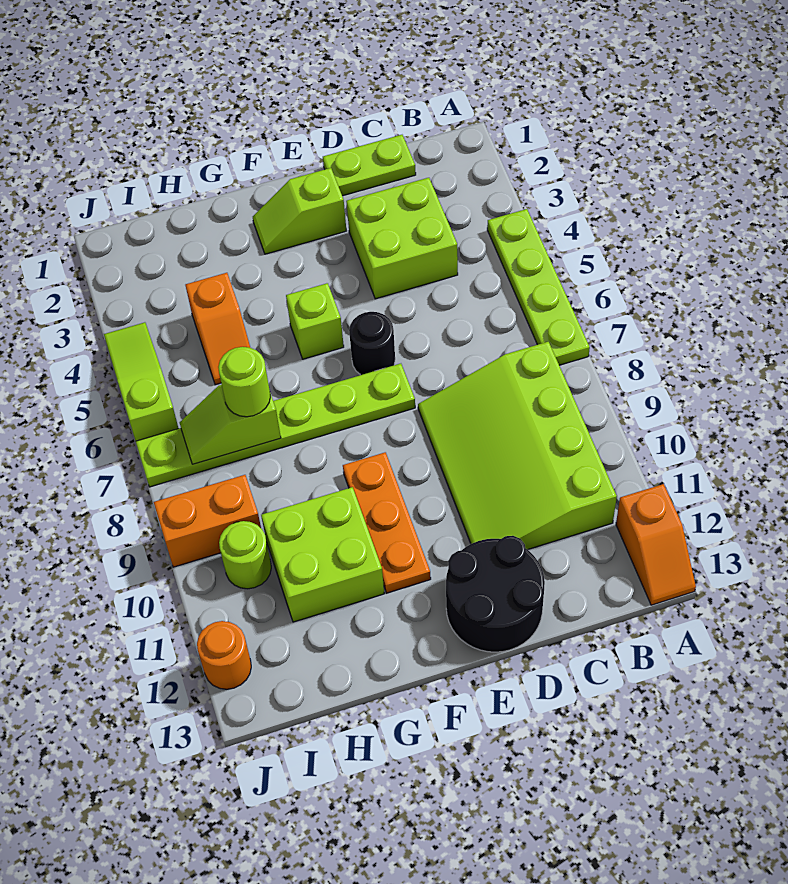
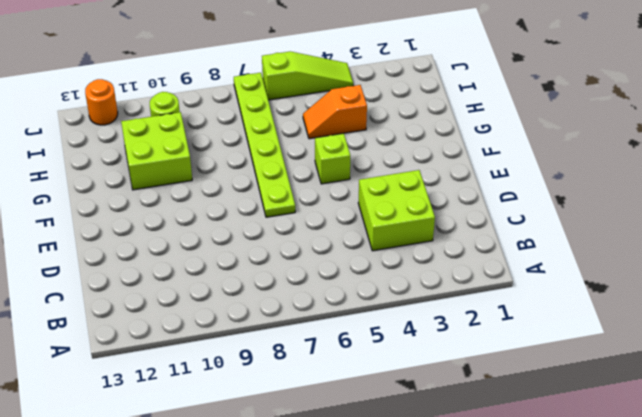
none -> lime plate A4:A7 level 1
none -> orange slope A12:A13 level 1 top 12
none -> lime slope B8:D11 level 1 top B

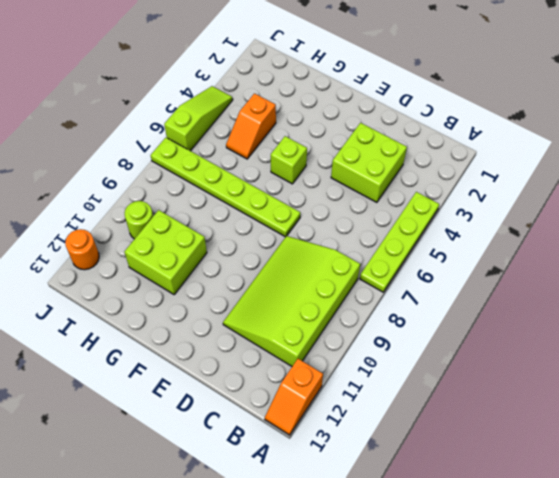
none -> lime plate C1:D1 level 1
none -> black round brick D12:E13 level 1
none -> lime slope E2:F2 level 1 top E

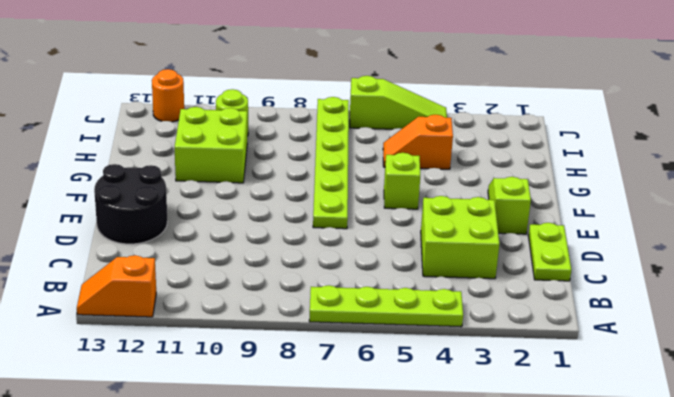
none -> lime slope B8:D11 level 1 top B
none -> black round brick E6 level 1
none -> orange plate F9:F11 level 1

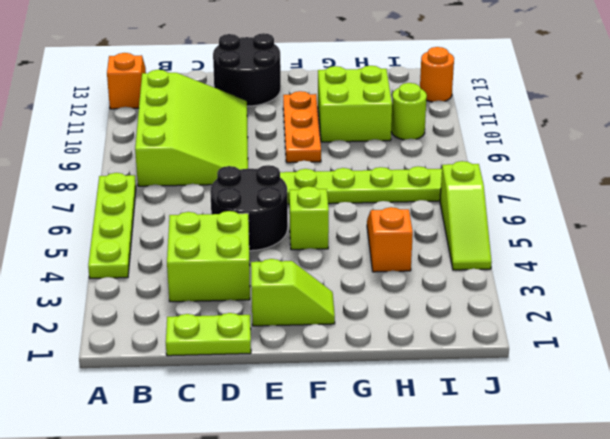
black round brick D5:E6 level 1 -> black round brick E6 level 1
none -> orange brick I9:J9 level 1
none -> lime slope H7:I7 level 2 top H
none -> lime round brick H7 level 3

